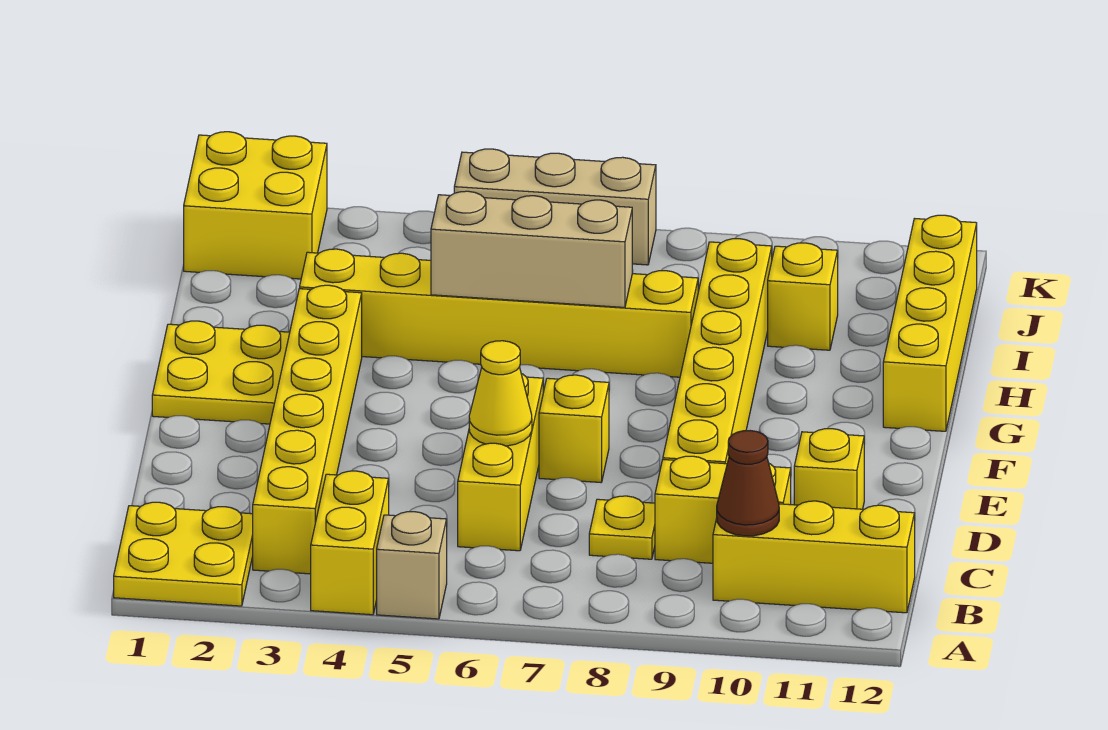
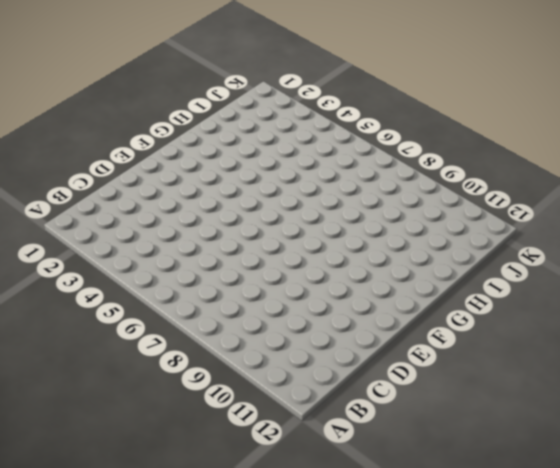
none -> yellow plate A1:B2 level 1
none -> yellow brick A4:B4 level 1
none -> tan brick A5 level 1

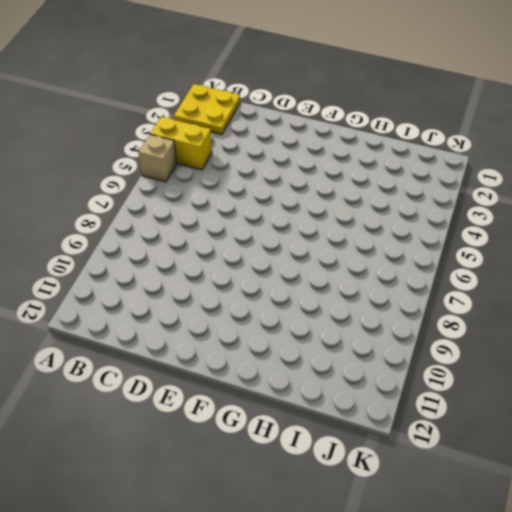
none -> yellow brick B3:G3 level 1
none -> yellow brick B10:B12 level 1
none -> yellow brick C6:E6 level 1

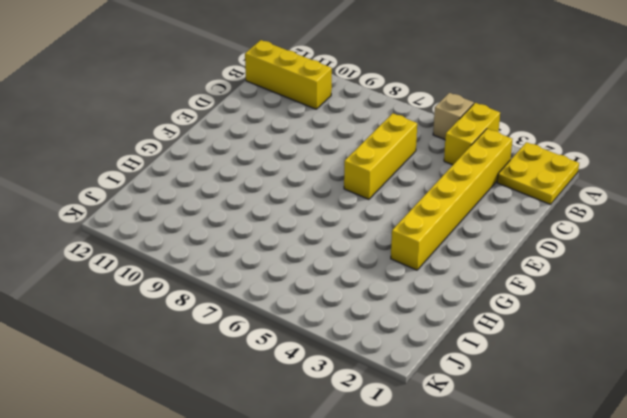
none -> yellow plate C8 level 1
none -> yellow brick C9:C10 level 1
none -> yellow brick D9:I9 level 1

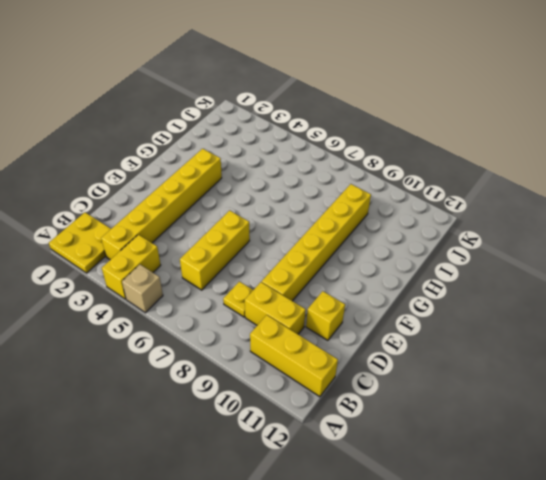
none -> yellow brick E7 level 1
none -> yellow plate F1:G2 level 1
none -> yellow brick G12:J12 level 1

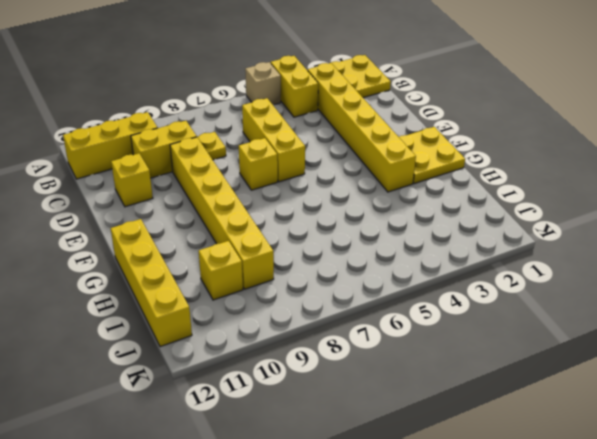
none -> yellow brick H3:H8 level 1
none -> yellow brick J1:K2 level 1
none -> tan brick K5:K7 level 1

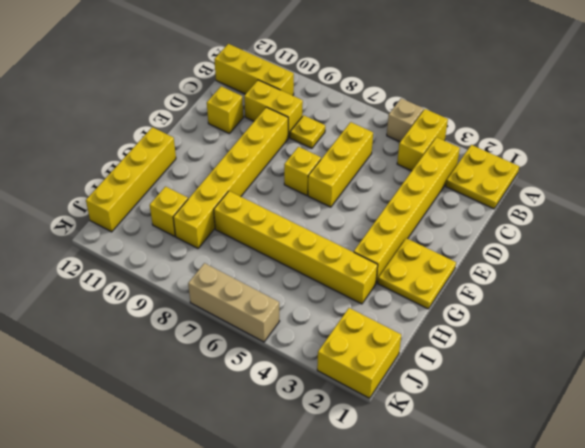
none -> brown cone B10 level 2
none -> yellow cone D6 level 2
none -> tan brick H5:H7 level 2

